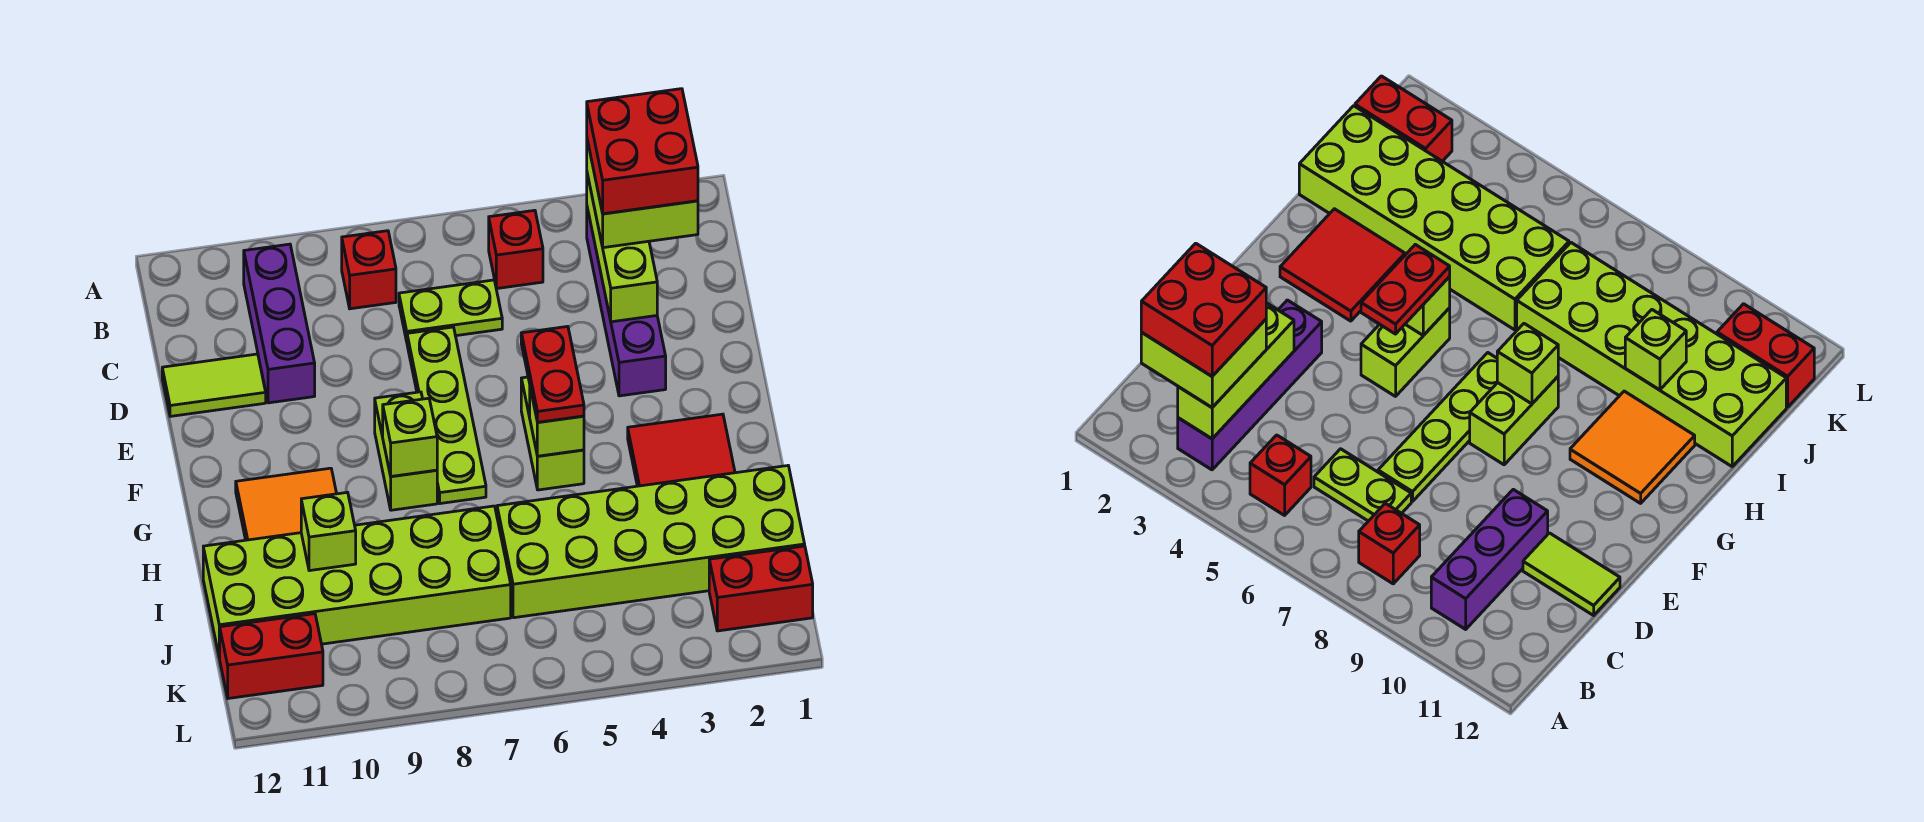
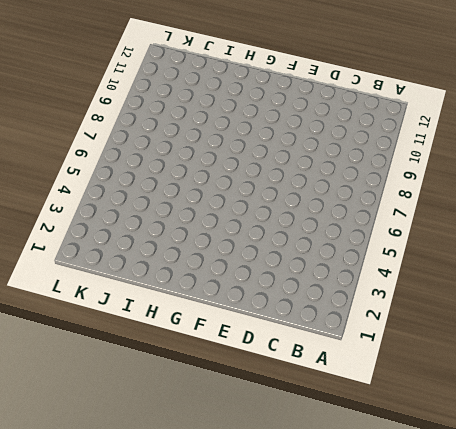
none -> purple brick B3:E3 level 1
none -> red brick B5 level 1
none -> red brick B8 level 1

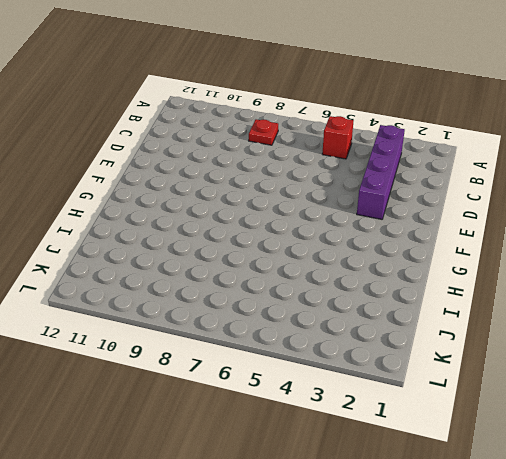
red plate B8 level 1 -> red brick B8 level 1
none -> purple brick B10:D10 level 1
none -> lime plate C6:C7 level 1
none -> lime plate D7:G7 level 1

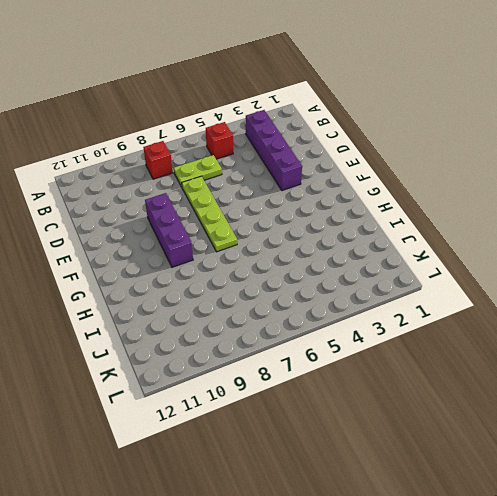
purple brick E9:G9 level 1 -> purple brick B10:D10 level 1
none -> lime tile D11:D12 level 1
none -> lime brick F5:G5 level 1
none -> lime brick F8:G8 level 1

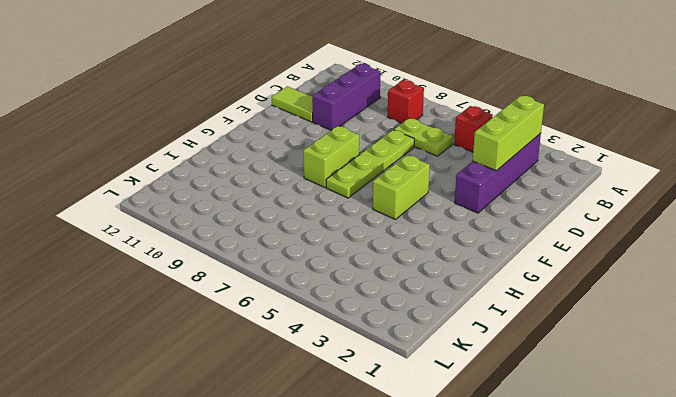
none -> red tile G2:H3 level 1
none -> orange tile G10:H11 level 1
none -> lime brick I1:J6 level 1

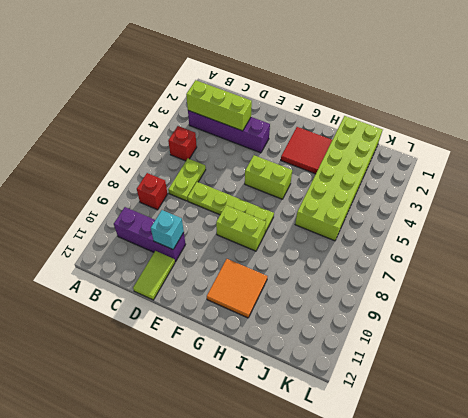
cyan brick D10 level 2 -> none
none -> lime brick I7:J12 level 1
none -> red brick K1:K2 level 1
none -> red brick K11:K12 level 1

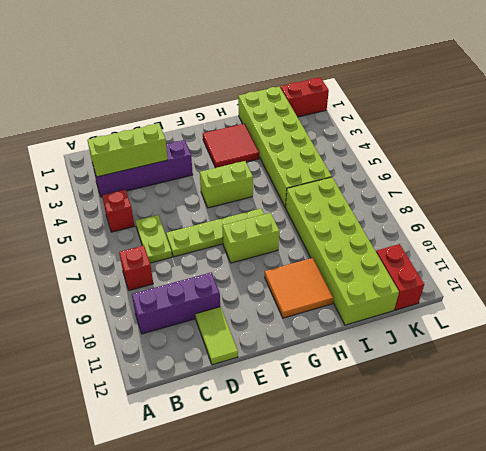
red brick K1:L1 level 1 -> red brick K1:K2 level 1
none -> lime brick G5 level 2
none -> lime brick G8 level 2
none -> lime brick I10 level 2

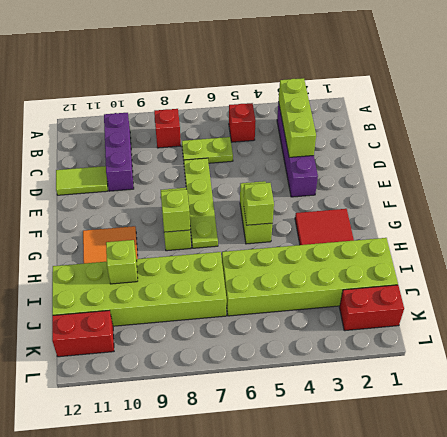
none -> lime brick B2:C3 level 3
none -> red plate F5:G5 level 3
none -> red brick B2:C3 level 4

